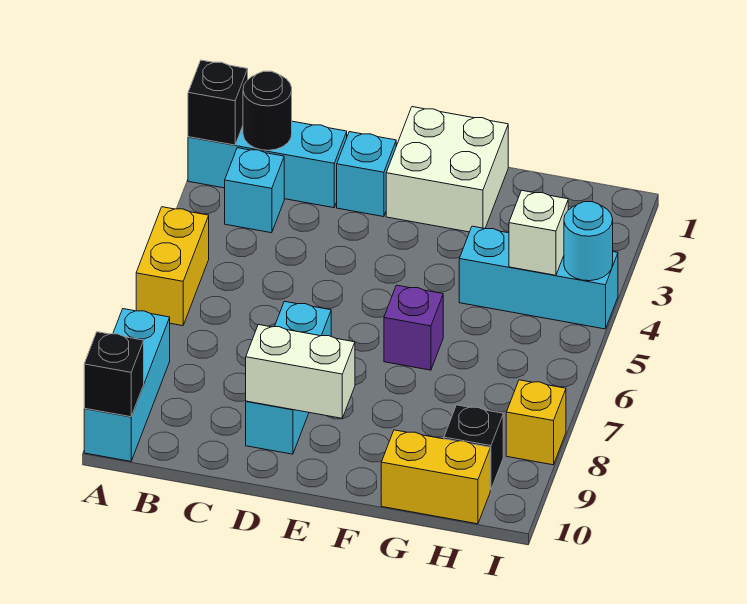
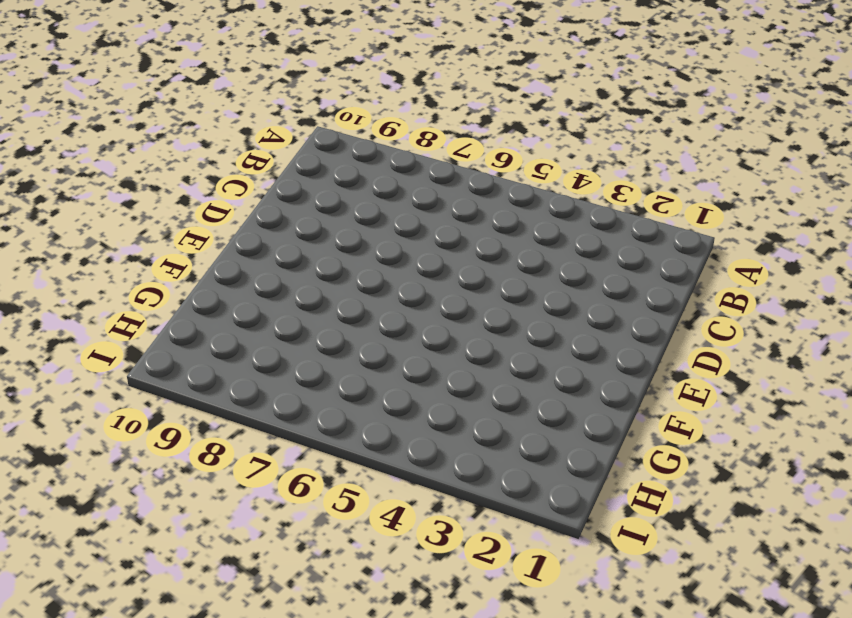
none -> cyan brick A2:C2 level 1
none -> yellow brick A5:A6 level 1
none -> cyan brick A8:A10 level 1

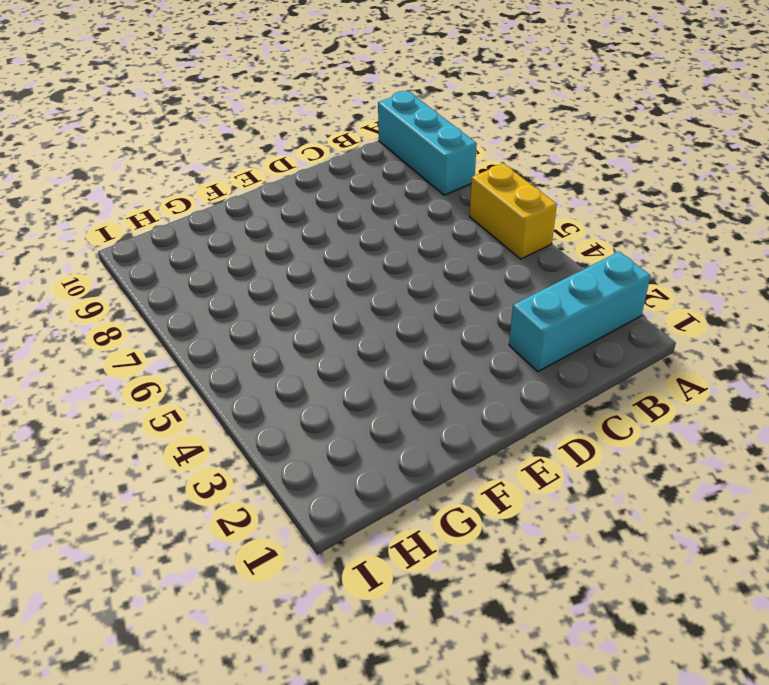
none -> cyan brick B3 level 1
none -> cyan brick D2 level 1
none -> cyan brick D7:D9 level 1

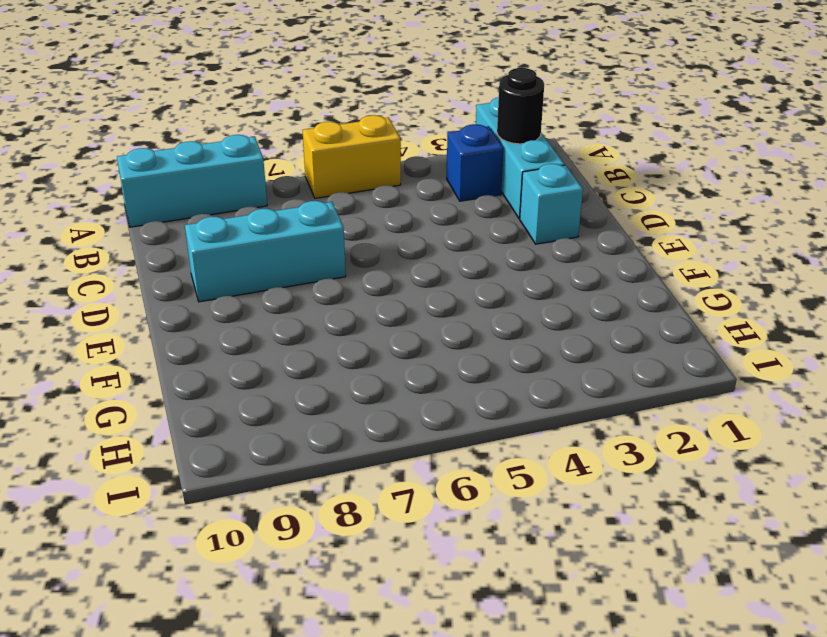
blue brick B3 level 1 -> cyan brick B3 level 1
none -> white brick E1:F2 level 1
none -> purple brick F6 level 1
none -> cyan brick G4:I4 level 1

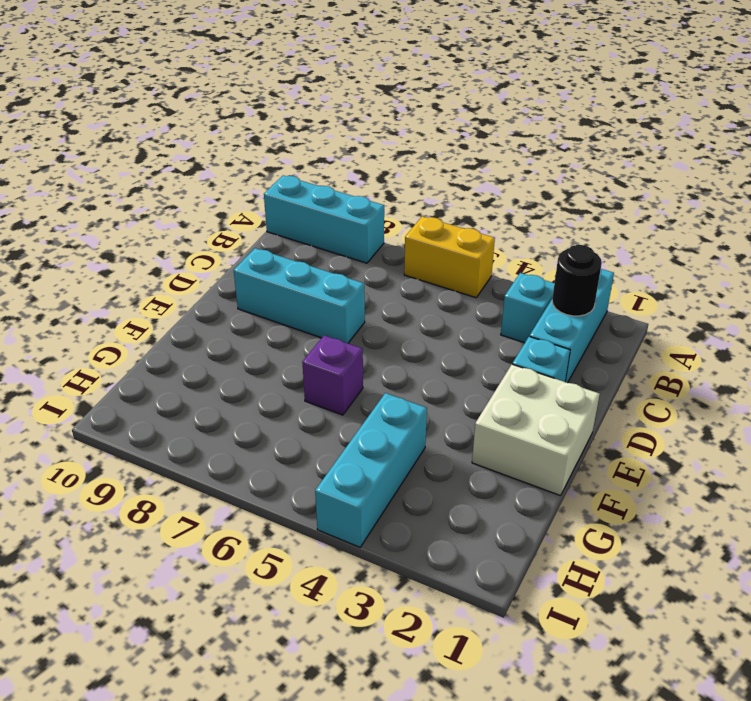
none -> yellow brick G10:H10 level 1
none -> black brick H9 level 1
none -> yellow brick I8 level 1

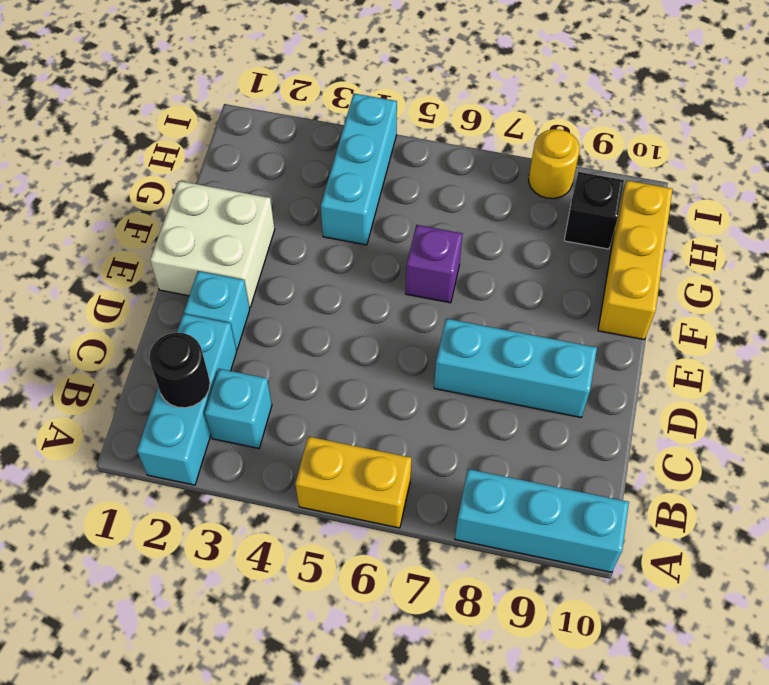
yellow brick F10:H10 level 1 -> yellow brick G10:H10 level 1
yellow round brick I8 level 1 -> yellow brick I8 level 1
none -> black brick A2 level 2
none -> black brick A10 level 2
none -> white brick D9:E9 level 2

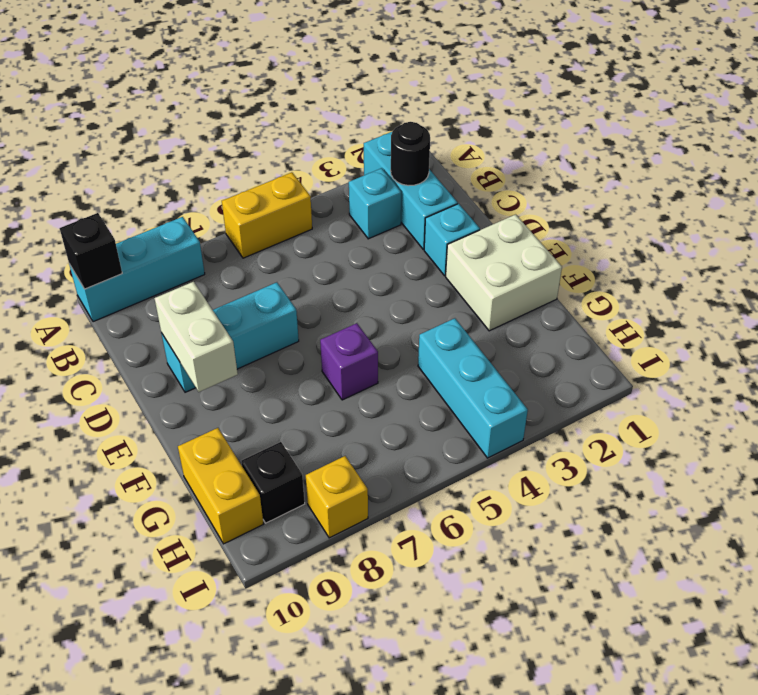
none -> black brick A2 level 2
none -> white brick H4 level 2
none -> cyan round brick I4 level 2

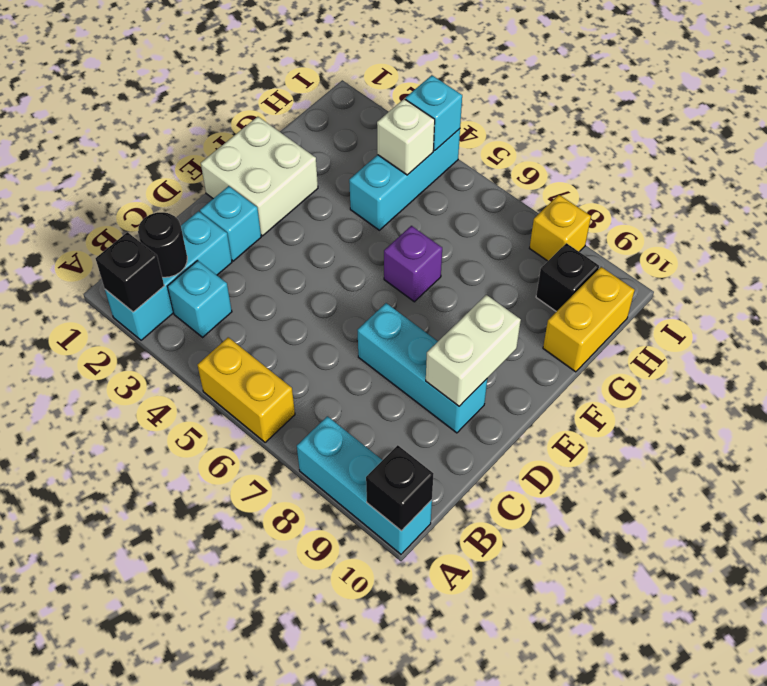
cyan brick I4 level 2 -> cyan round brick I4 level 2

